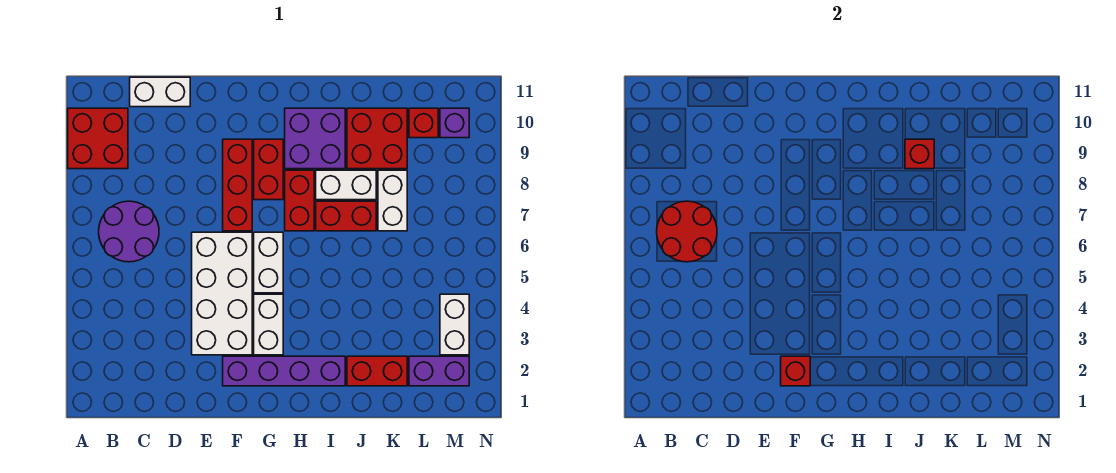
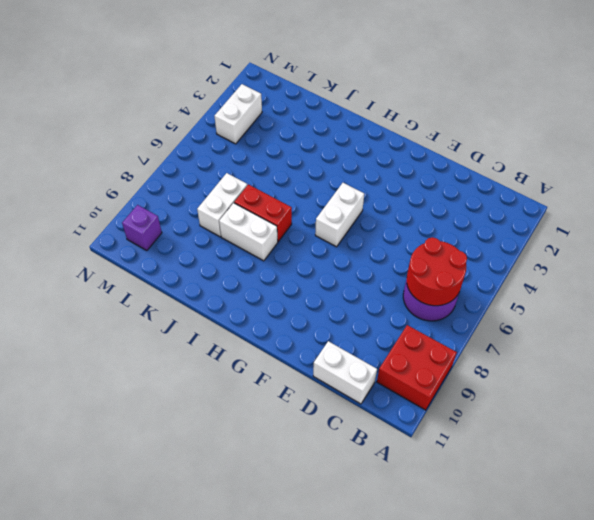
none -> white brick E3:F6 level 1
none -> purple brick F2:I2 level 1
none -> red brick F7:F9 level 1

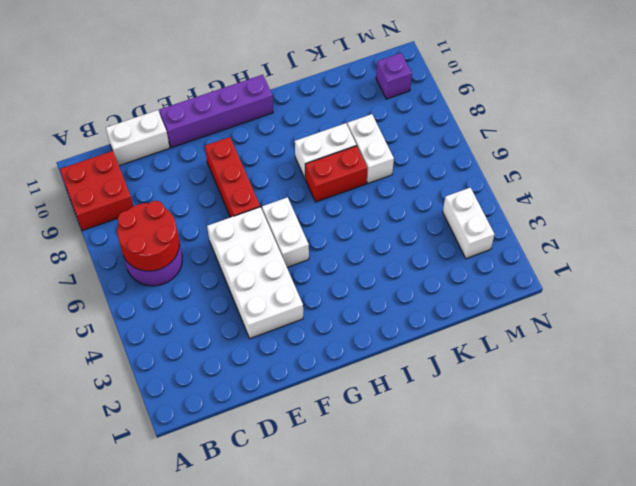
purple brick E11:H11 level 1 -> purple brick F2:I2 level 1
none -> white brick G3:G4 level 1
none -> red brick G8:G9 level 1
none -> red brick H7:H8 level 1

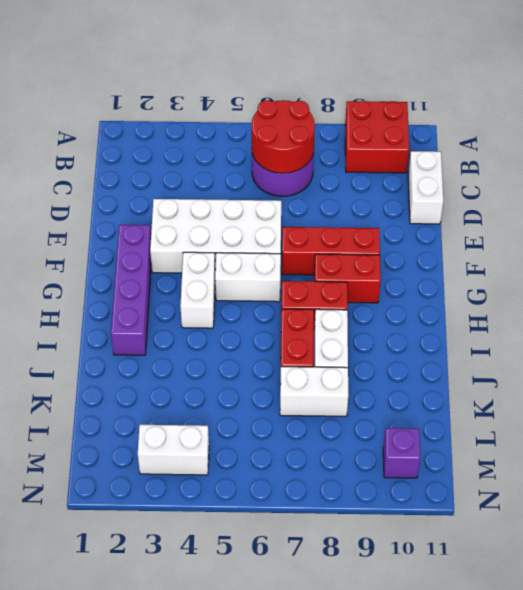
white brick G4:H4 level 1 -> white brick G3:G4 level 1
none -> purple brick H9:I10 level 1
none -> red brick J2:K2 level 1
none -> red brick J9:K10 level 1

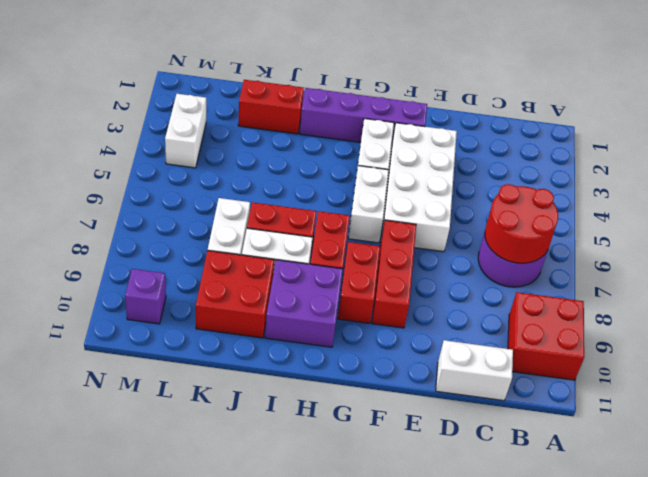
none -> purple brick L2:M2 level 1
none -> red brick L10 level 1
none -> red brick F2 level 2

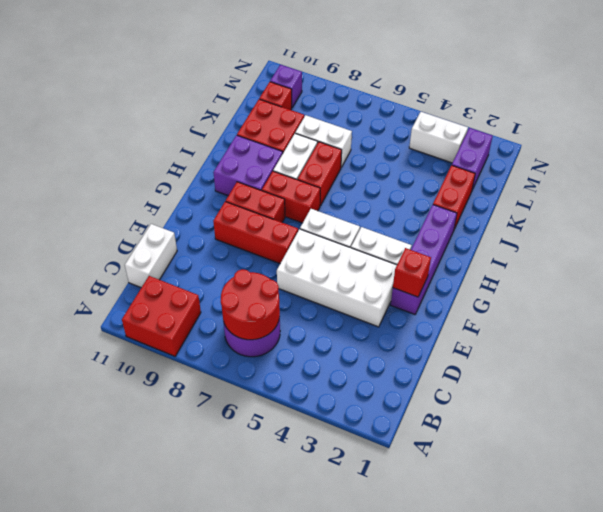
none -> red brick J9 level 2

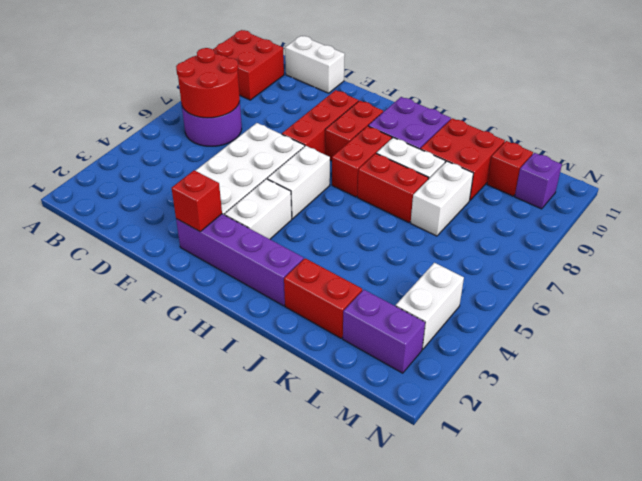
none -> red brick J9 level 2

